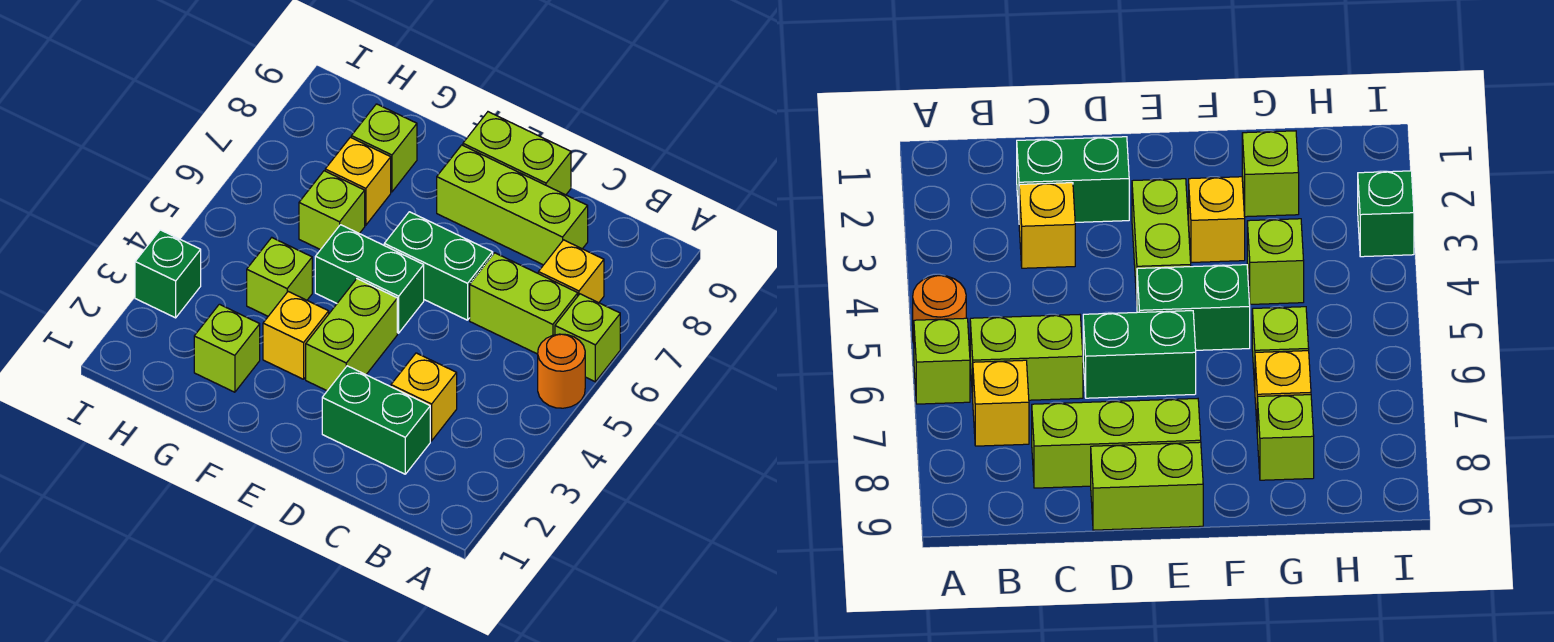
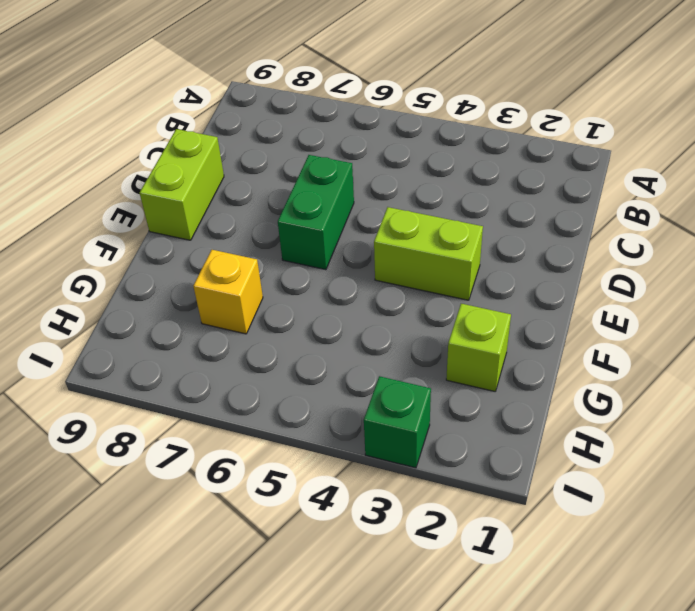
none -> orange round brick A5 level 1
none -> lime brick A6 level 1
none -> lime brick B6:C6 level 1

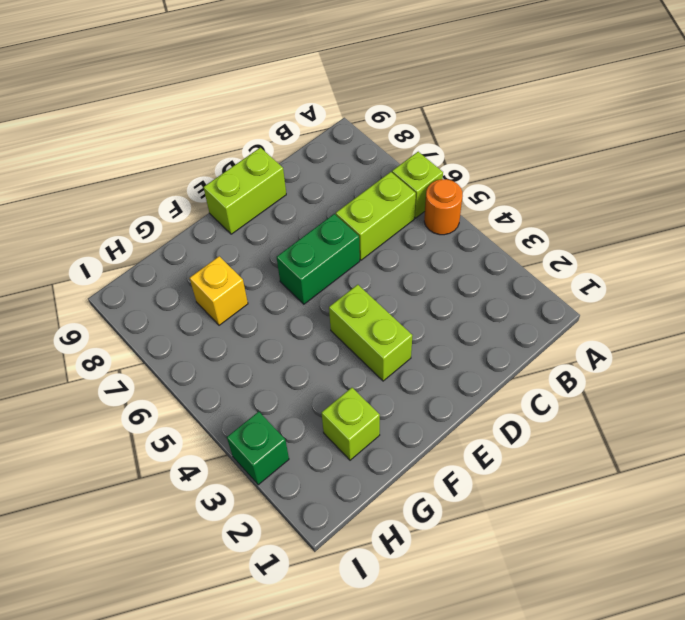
none -> yellow brick B7 level 1
none -> green brick C2:D2 level 1
none -> yellow brick C3 level 1

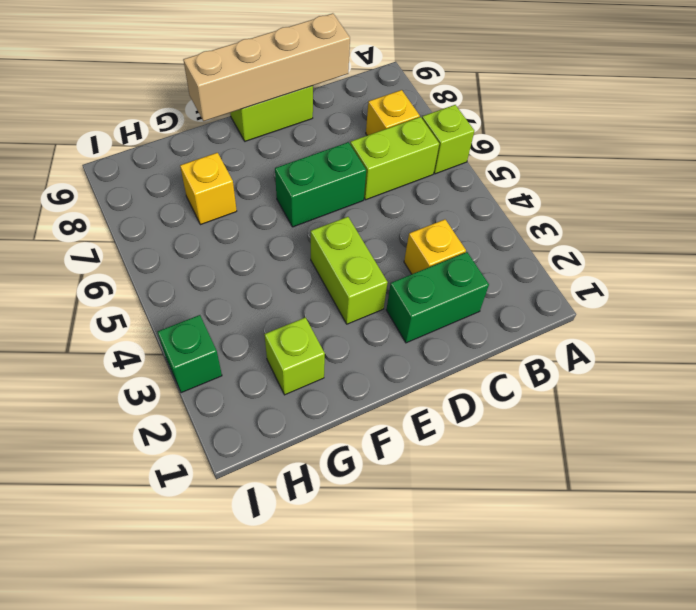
tan brick C9:F9 level 2 -> none
none -> orange round brick A5 level 1
none -> lime brick C8:E8 level 1
none -> green brick E5:F5 level 1

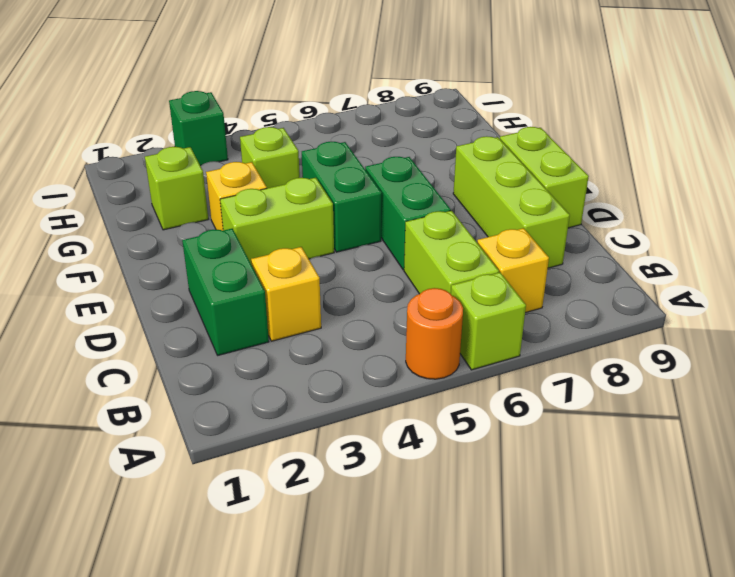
none -> lime brick G6 level 1
none -> yellow brick G7 level 1
none -> lime brick G8 level 1

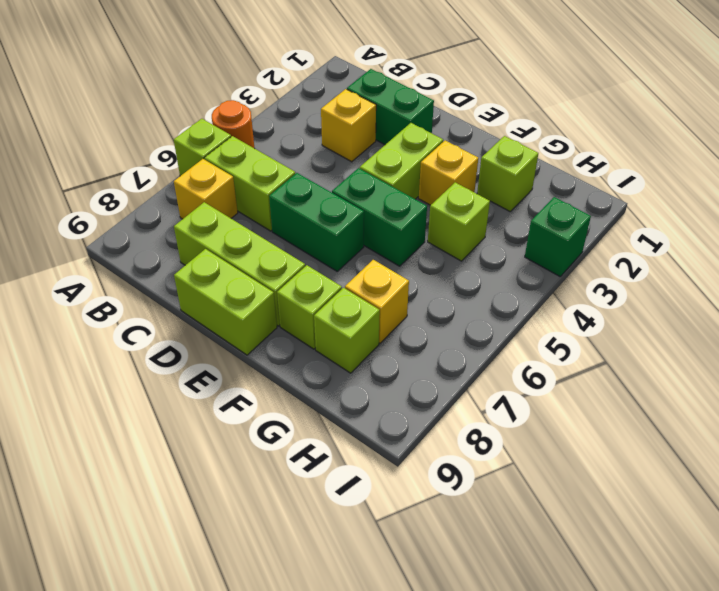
lime brick F8 level 1 -> lime brick G6 level 1

